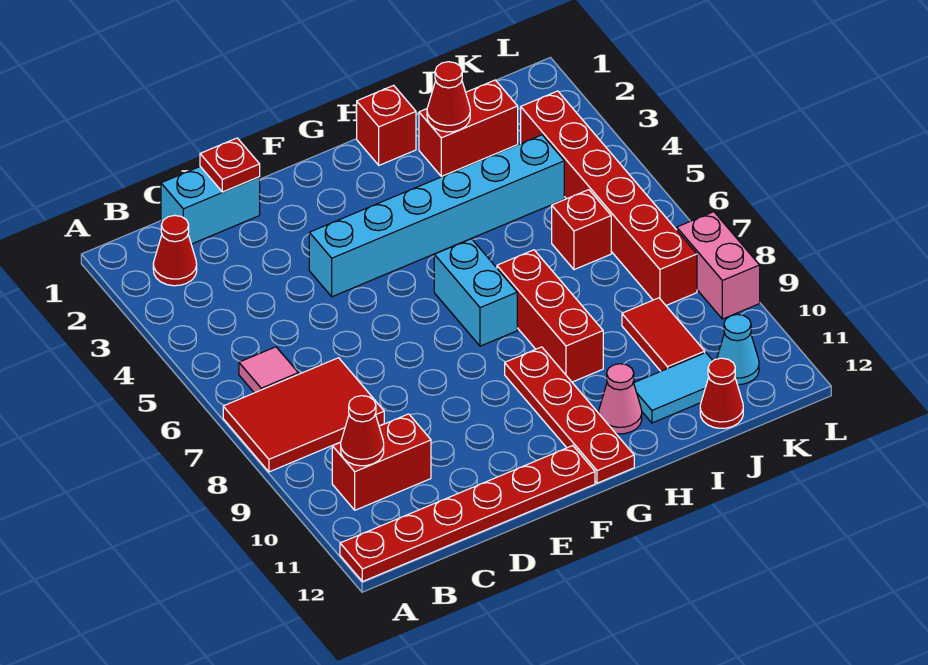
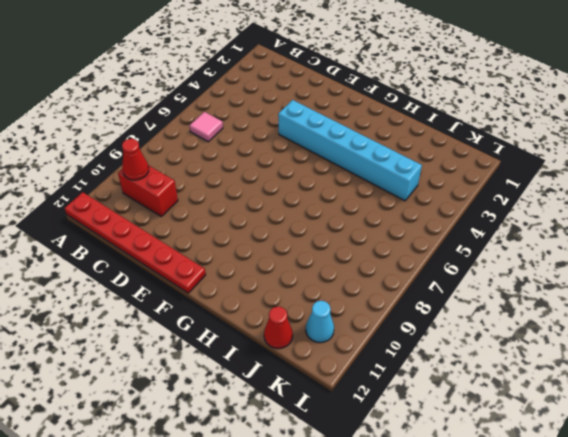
none -> red tile A7:C8 level 1
none -> red cone B2 level 1
none -> cyan brick C1:D1 level 1

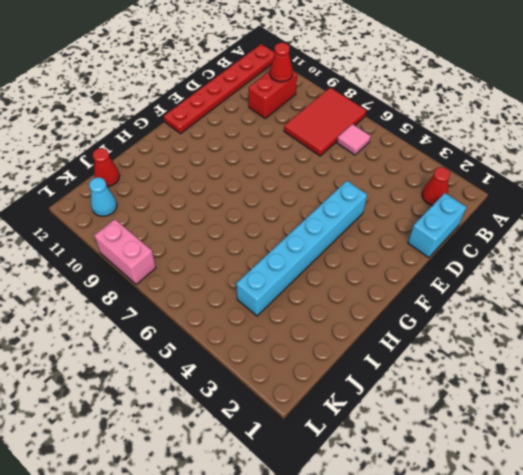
none -> cyan brick G6:G7 level 1
none -> red plate G9:G12 level 1
none -> red brick H1 level 1

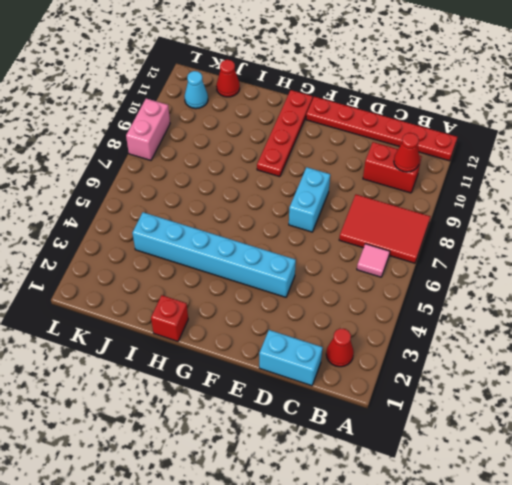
cyan brick E7:E8 level 1 -> cyan brick G6:G7 level 1
none -> red brick H7:H9 level 1
none -> pink cone H11 level 1
none -> red brick I2:J2 level 1

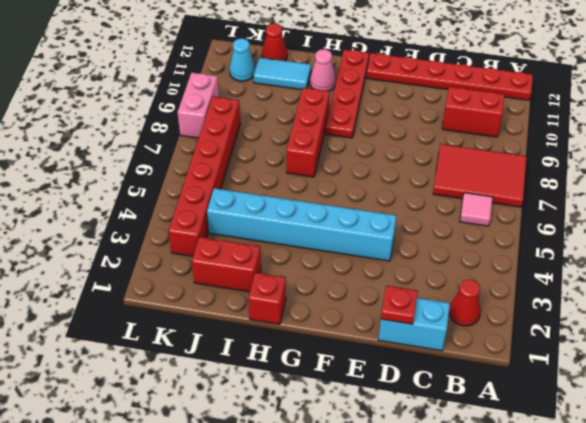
none -> cyan brick G6:G7 level 1
none -> red brick J6 level 1
none -> red tile J9:J10 level 1

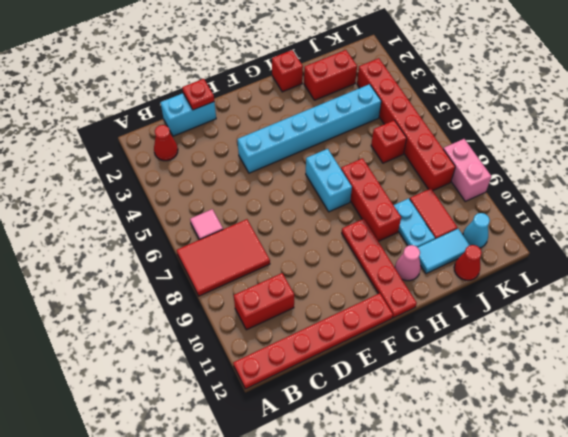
cyan plate I9:I10 level 1 -> none
none -> red cone B10 level 2
none -> red cone I2 level 2

